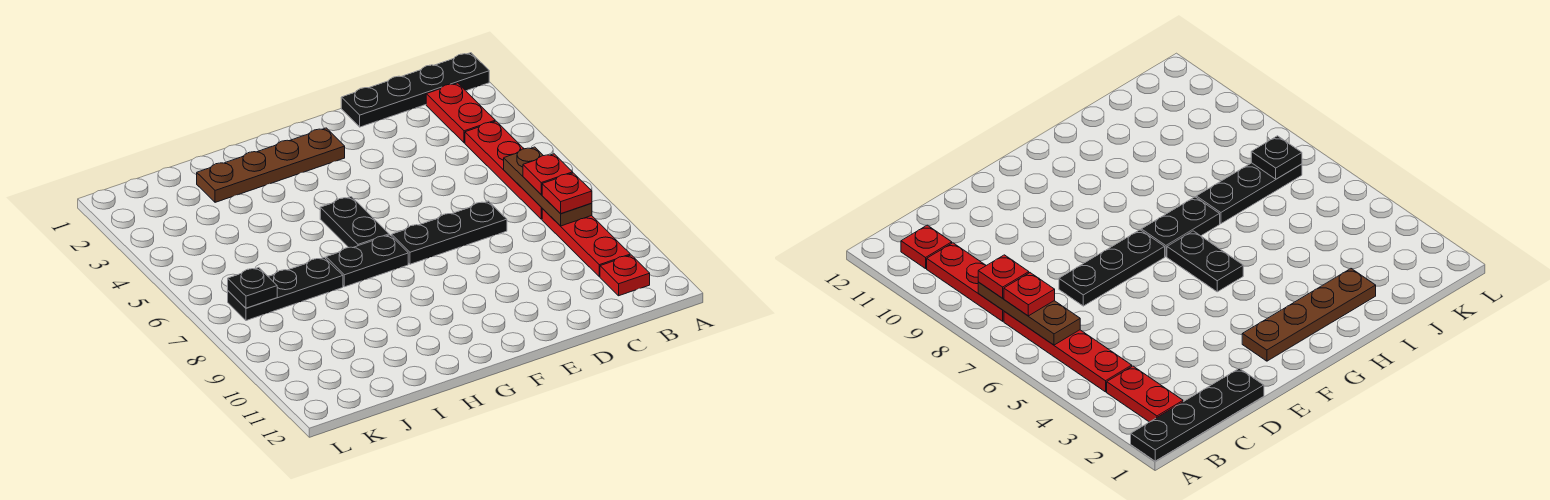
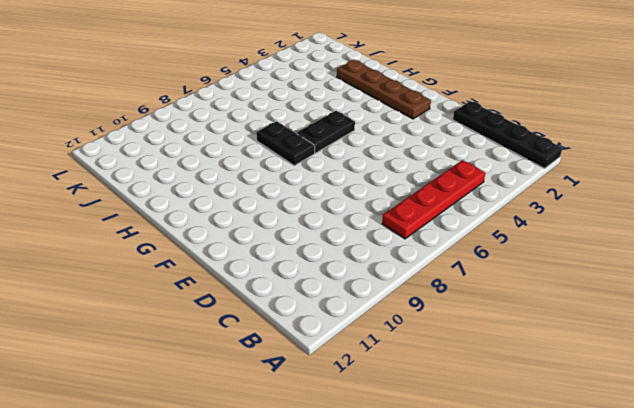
none -> red plate B2:B3 level 1
none -> red plate B8:B10 level 1
none -> red plate B11 level 1

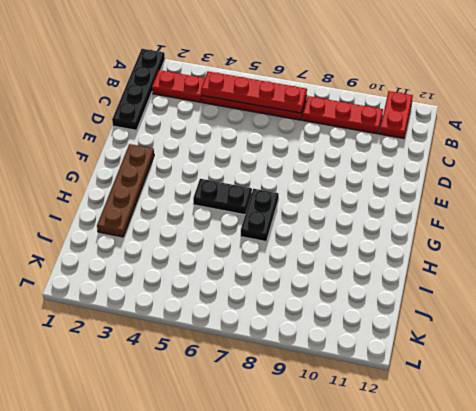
red plate A11:B11 level 1 -> red plate B11 level 1
red plate B4:B7 level 2 -> brown plate B6:B8 level 2
none -> black plate D7:F7 level 1
none -> black plate I7:K7 level 1
none -> black plate K7 level 2

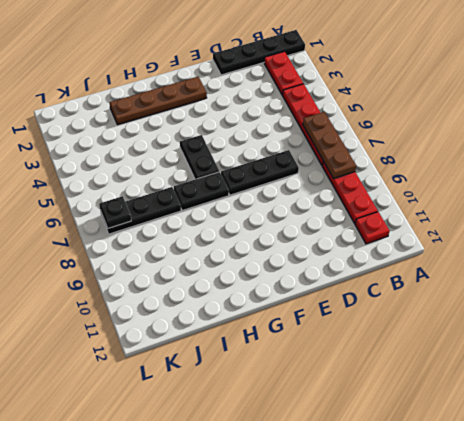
none -> red plate B7 level 3
none -> red plate B8 level 3

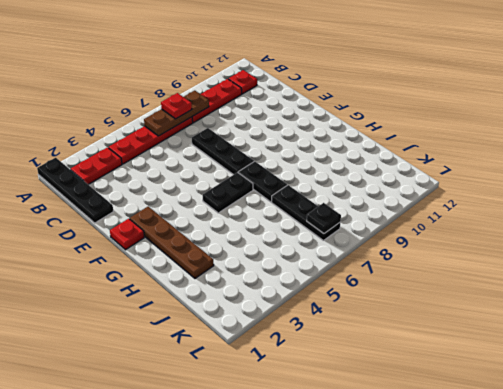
red plate F1 level 1 -> red plate B8 level 3

